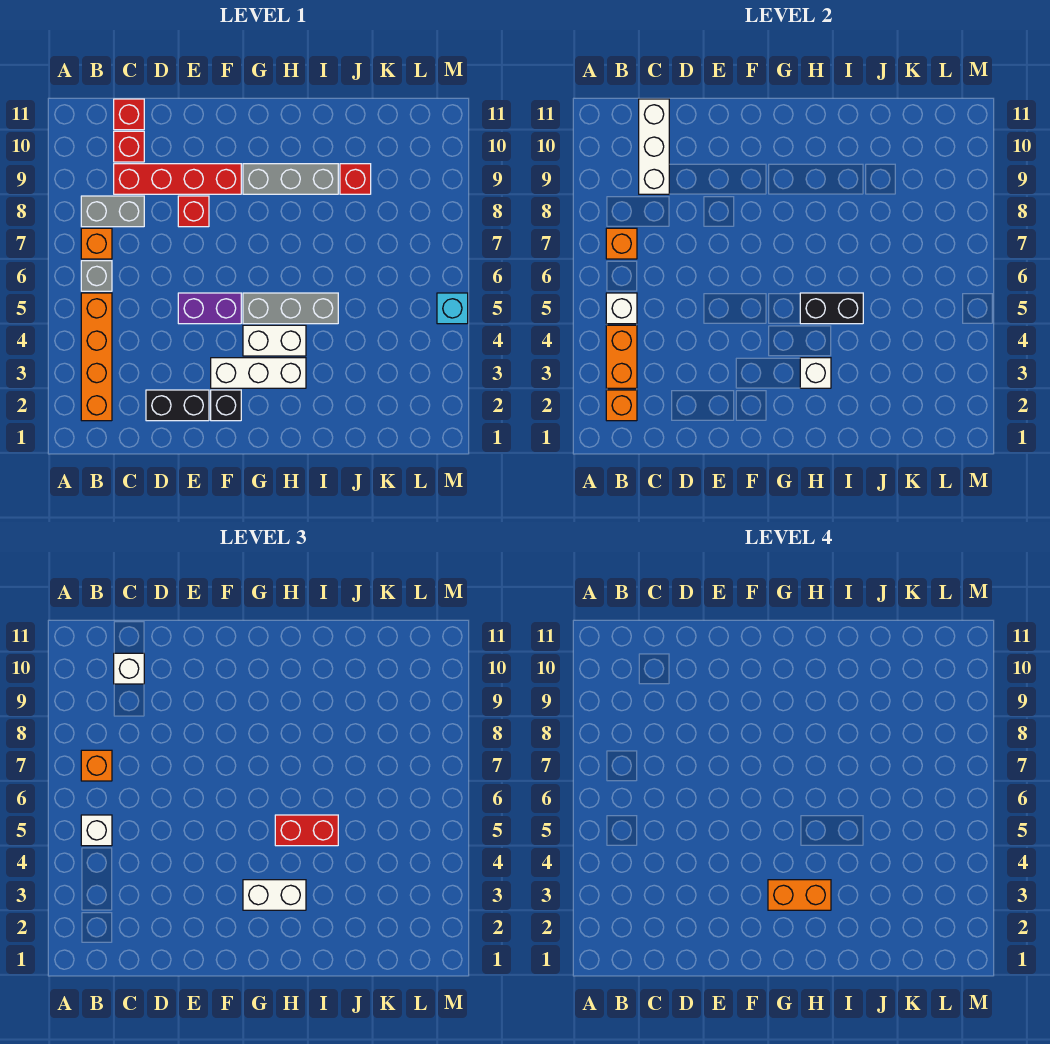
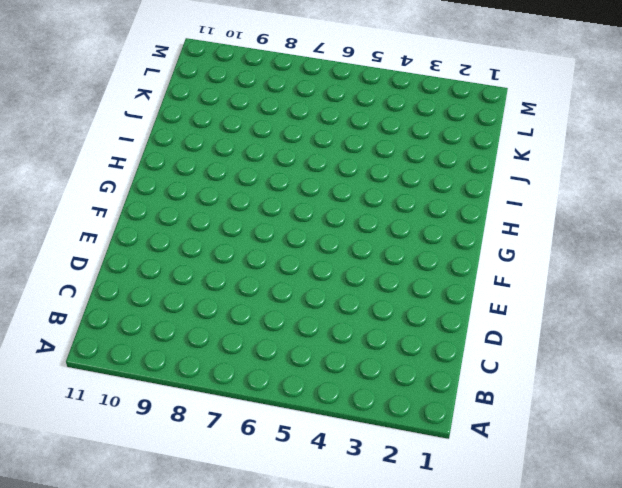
none -> orange brick B2:B5 level 1
none -> grey brick B6 level 1
none -> orange brick B7 level 1
none -> grey brick B8:C8 level 1

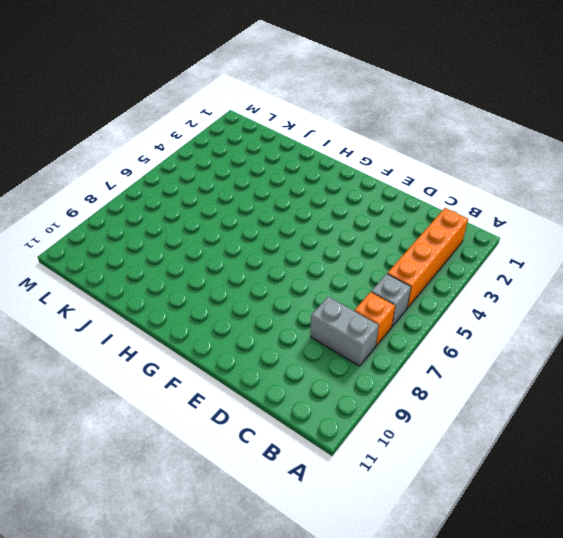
none -> red brick C9:F9 level 1
none -> red brick C10 level 1
none -> red brick C11 level 1
none -> black brick D2:E2 level 1

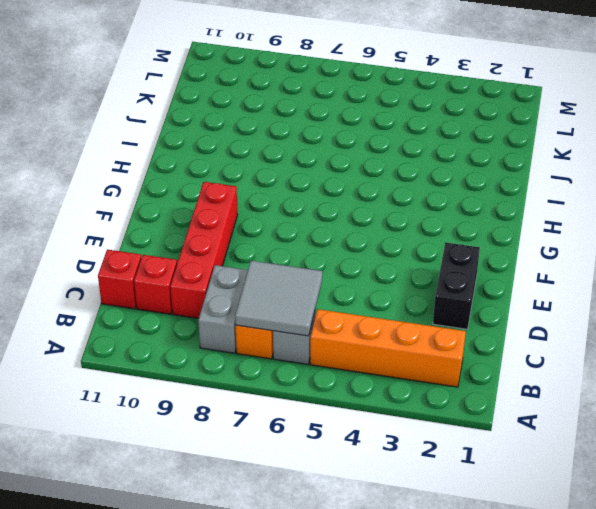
grey tile B6:C7 level 2 -> orange brick B7 level 2
none -> purple brick E5:F5 level 1
none -> red brick E8 level 1
none -> black brick F2 level 1
none -> white brick F3:H3 level 1

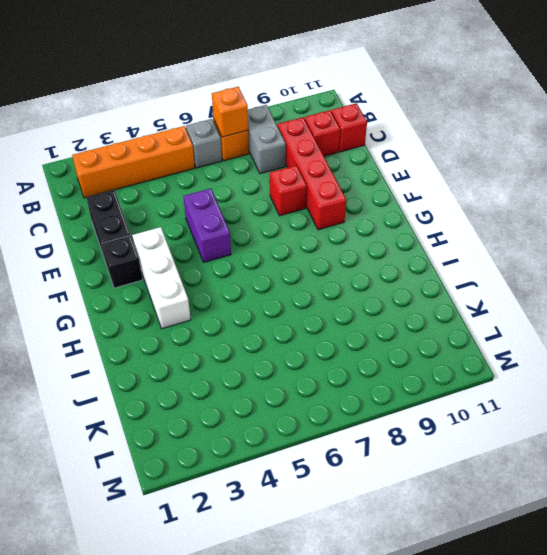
none -> white brick G4:H4 level 1
none -> grey brick G5:I5 level 1
none -> grey brick G9:I9 level 1
none -> red brick J9 level 1

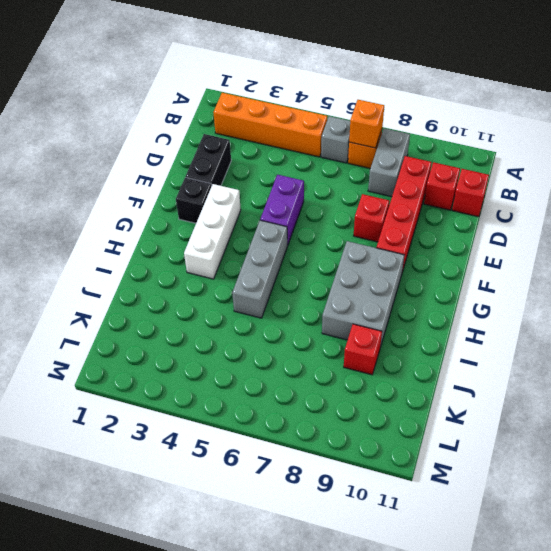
grey brick G8:I9 level 1 -> grey brick G9:I9 level 1
none -> white brick G4:H4 level 1
none -> cyan brick M5 level 1
none -> orange brick B2 level 2
none -> orange brick B3:B4 level 2

